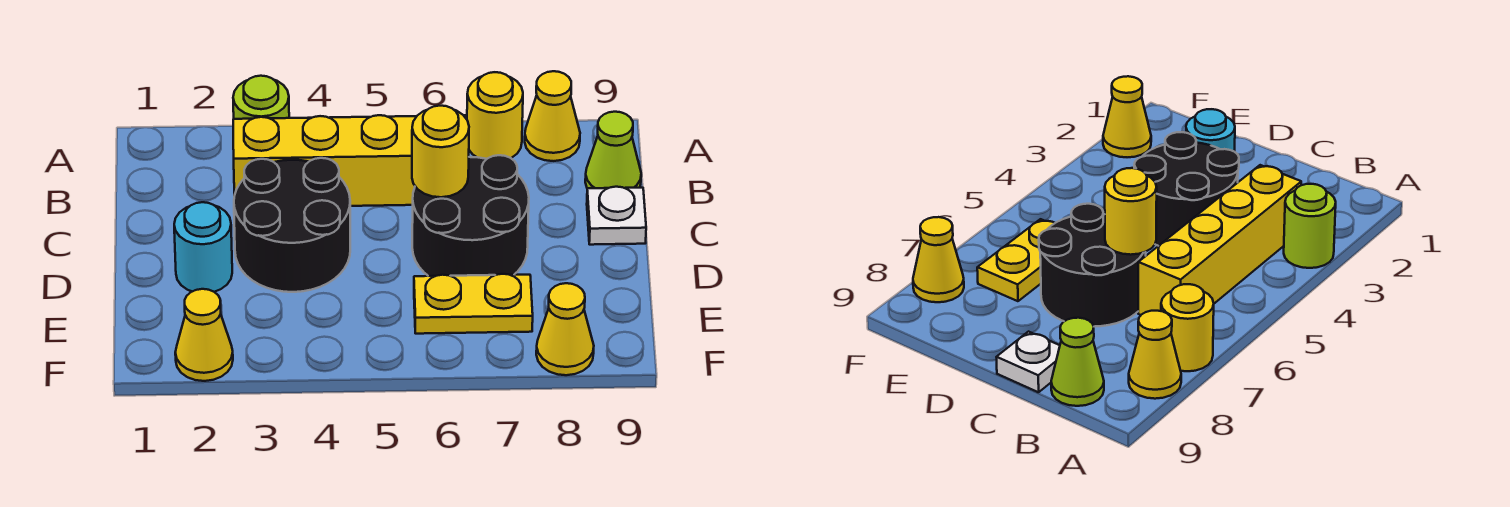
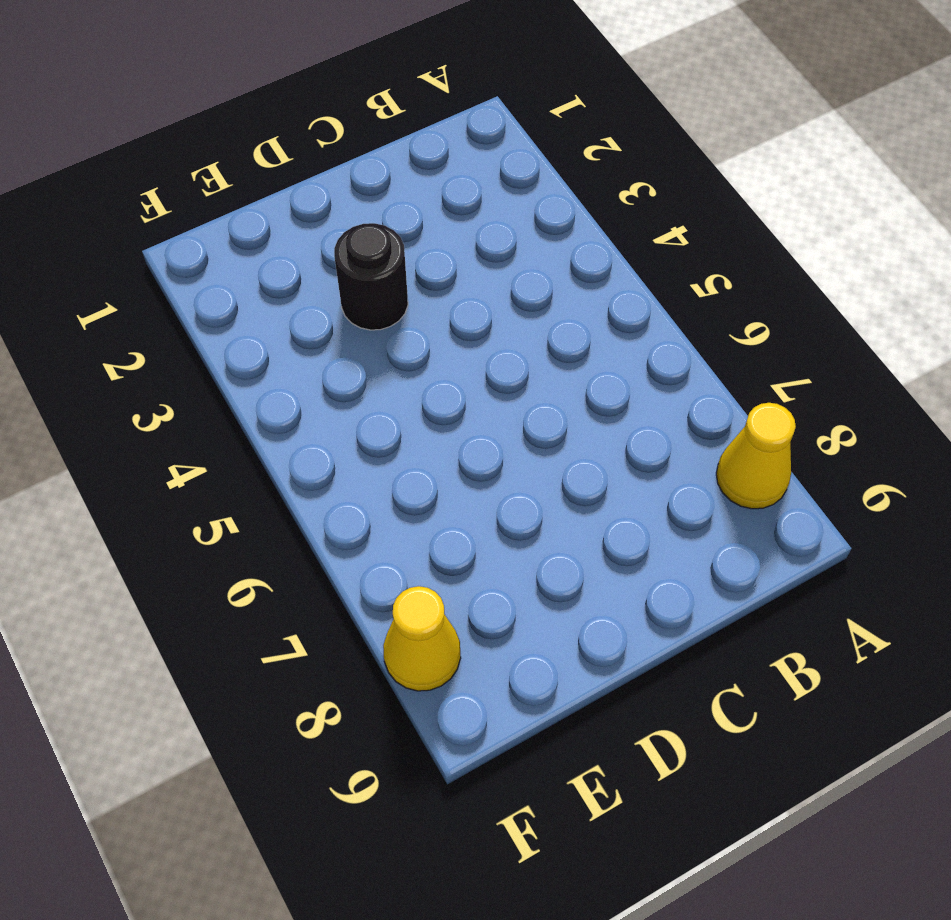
black round brick D3 level 1 -> black round brick C3:D4 level 1
none -> lime round brick A3 level 1
none -> yellow round brick A7 level 1
none -> yellow brick B3:B6 level 1

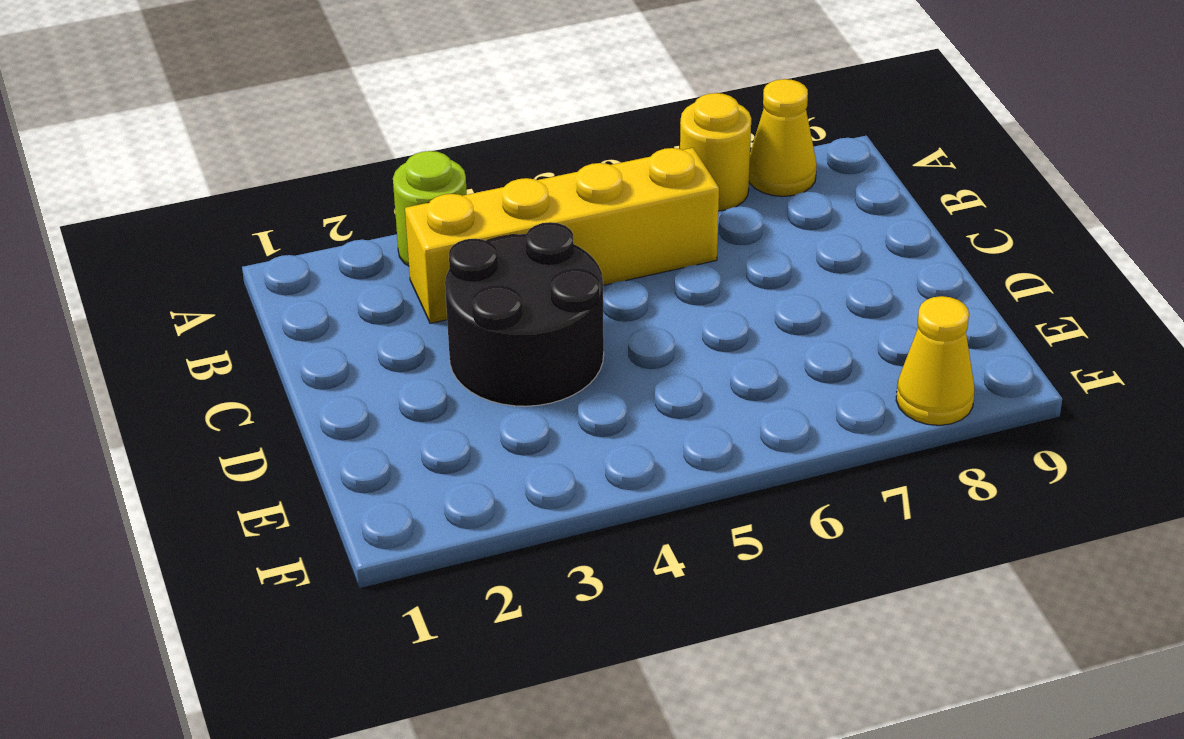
none -> lime cone B9 level 1
none -> black round brick C6:D7 level 1
none -> white plate C9 level 1

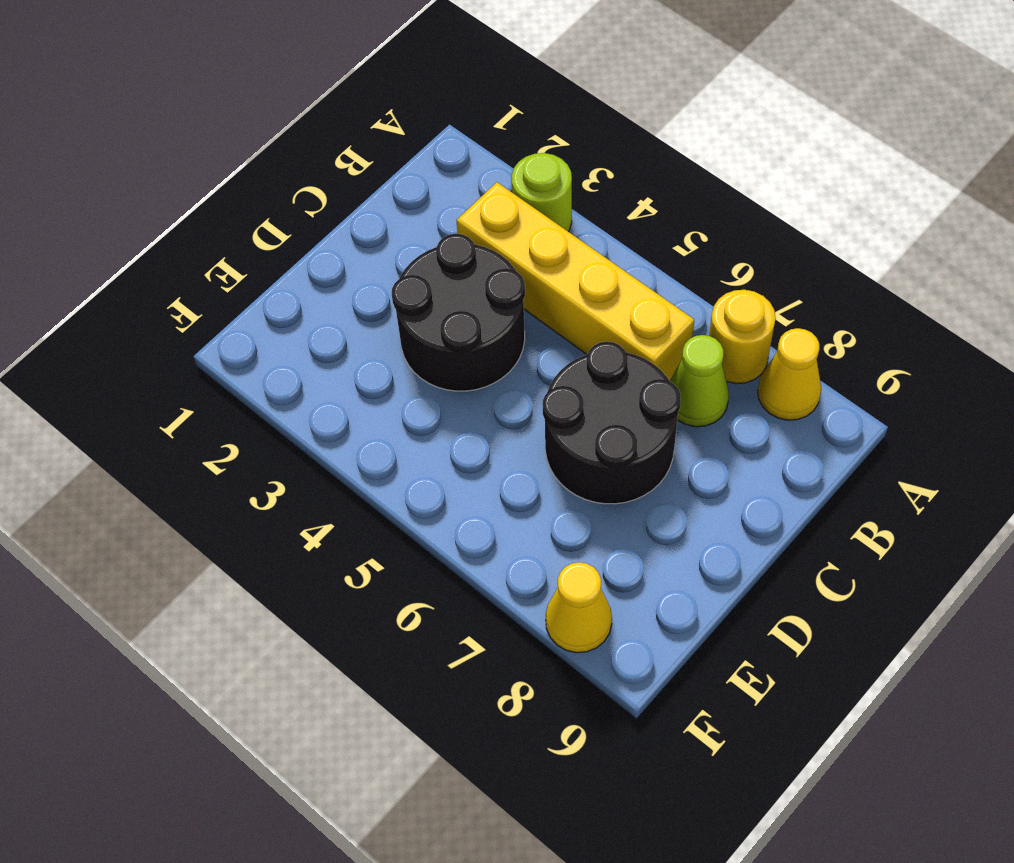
lime cone B7 level 1 -> lime cone B9 level 1
none -> white plate C9 level 1
none -> cyan round brick D2 level 1
none -> yellow plate E6:E7 level 1

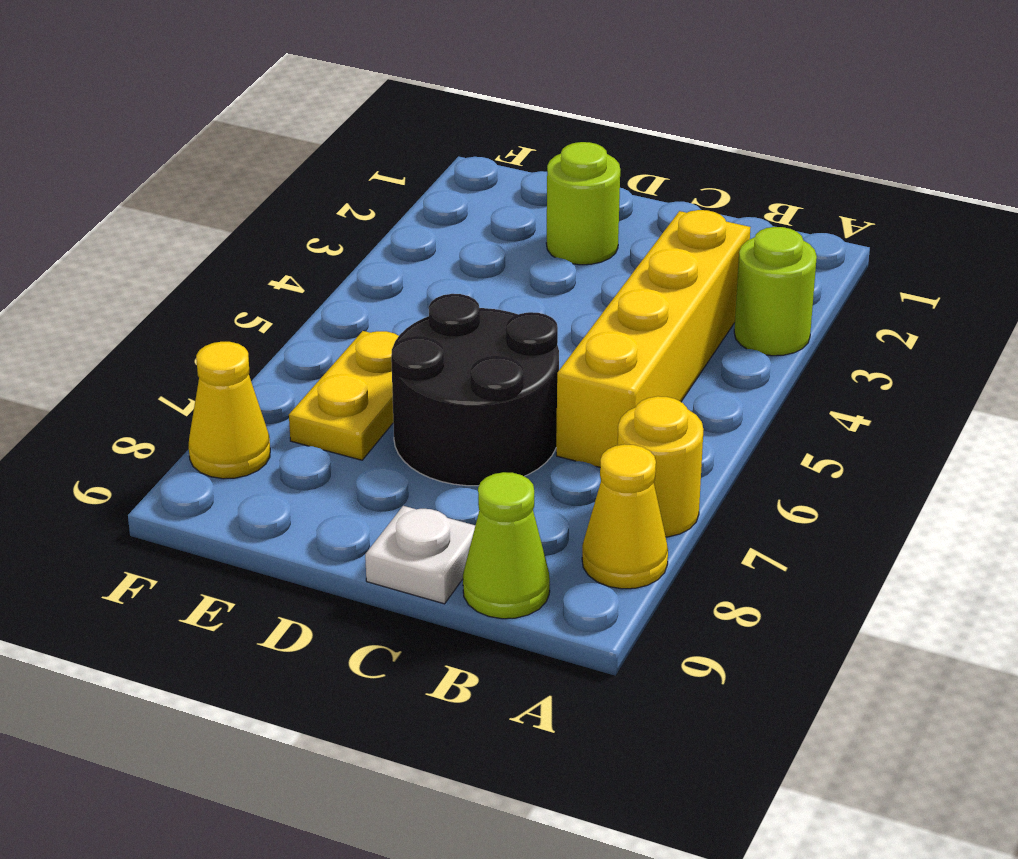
lime round brick D2 level 1 -> cyan round brick D2 level 1
none -> black round brick C3:D4 level 1
none -> yellow cone F2 level 1
none -> yellow round brick C6 level 2

